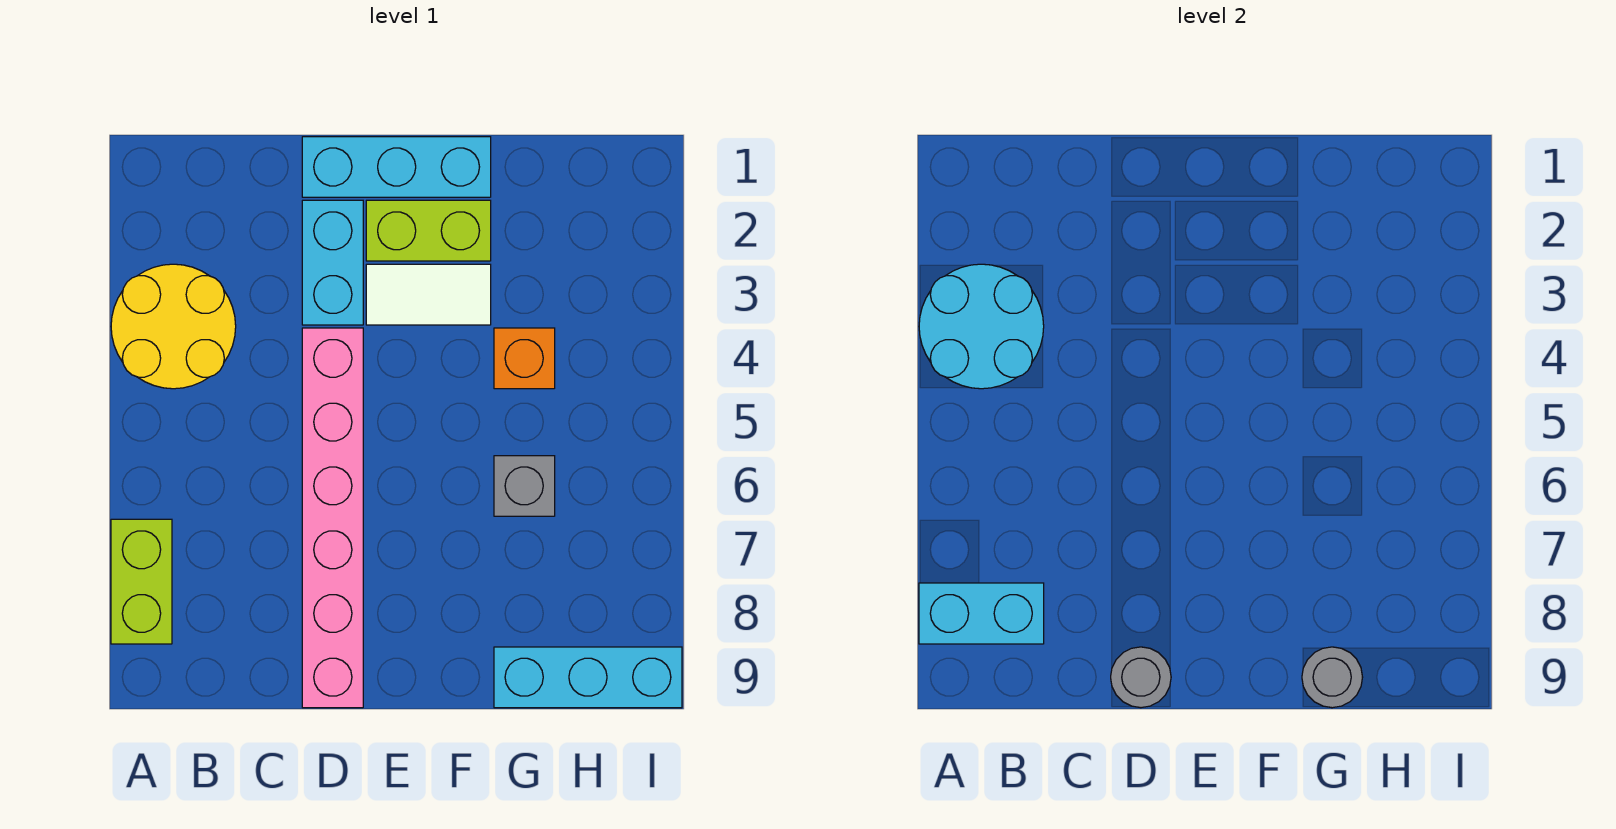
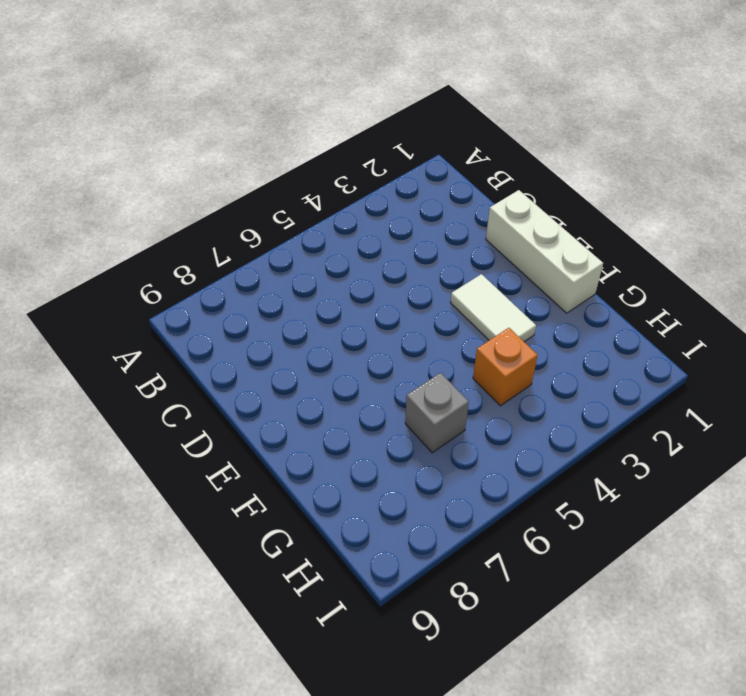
white brick D1:F1 level 1 -> cyan brick D1:F1 level 1
none -> yellow round brick A3:B4 level 1
none -> lime brick A7:A8 level 1
none -> cyan brick D2:D3 level 1

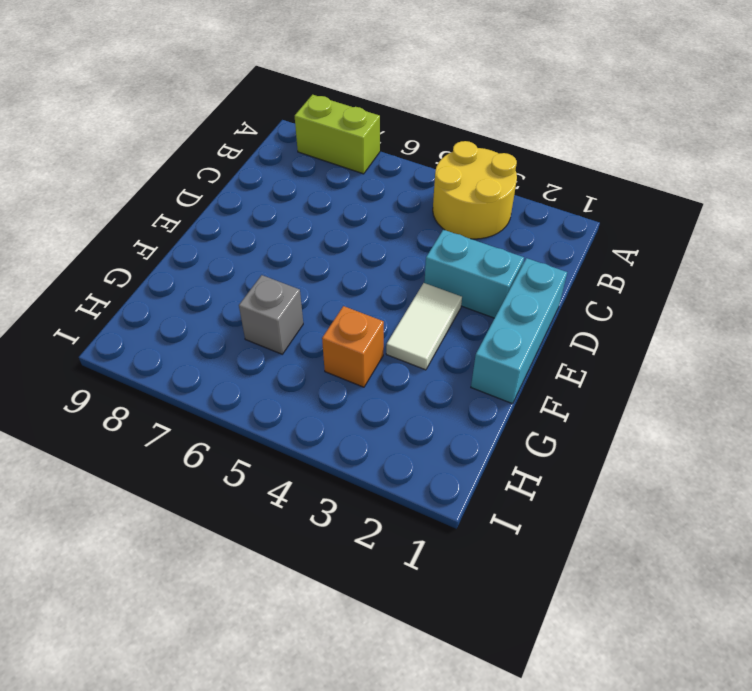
none -> pink brick D4:D9 level 1
none -> lime brick E2:F2 level 1
none -> cyan brick G9:I9 level 1

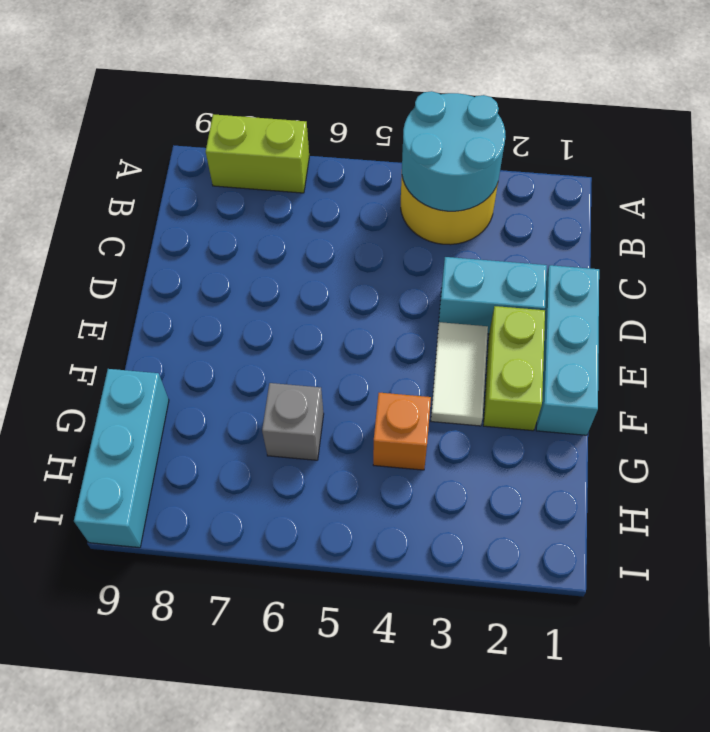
none -> pink brick D4:D9 level 1
none -> cyan brick A8:B8 level 2
none -> grey round brick D9 level 2

